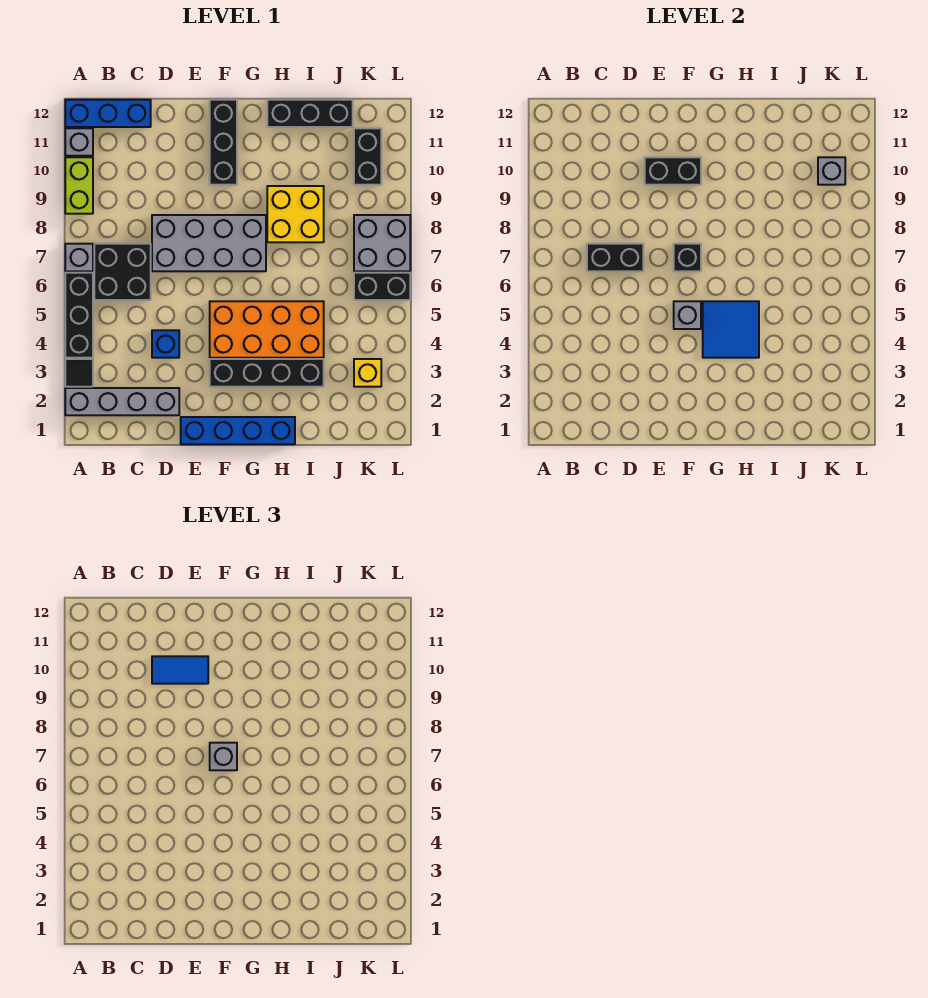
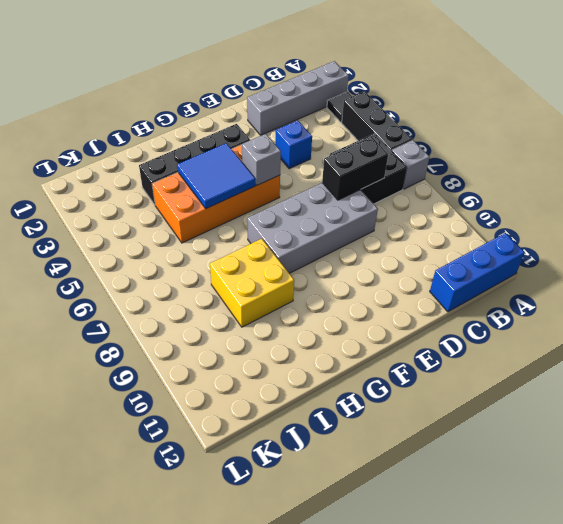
none -> lime brick A9:A10 level 1
none -> grey brick A11 level 1
none -> blue brick E1:H1 level 1

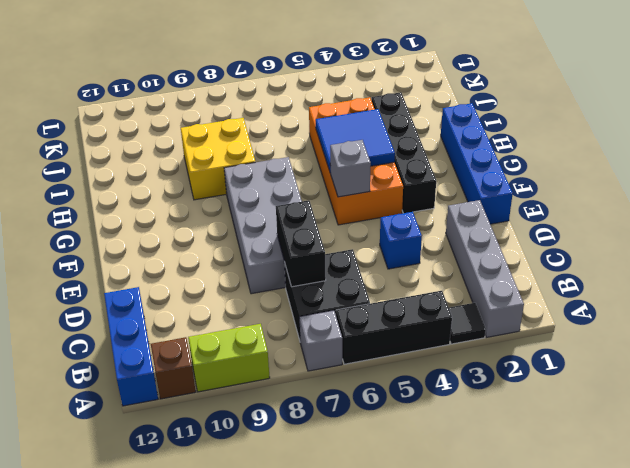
brown brick A11 level 1 -> grey brick A11 level 1
none -> black brick F10:F12 level 1
none -> black brick H12:J12 level 1
none -> yellow brick K3 level 1

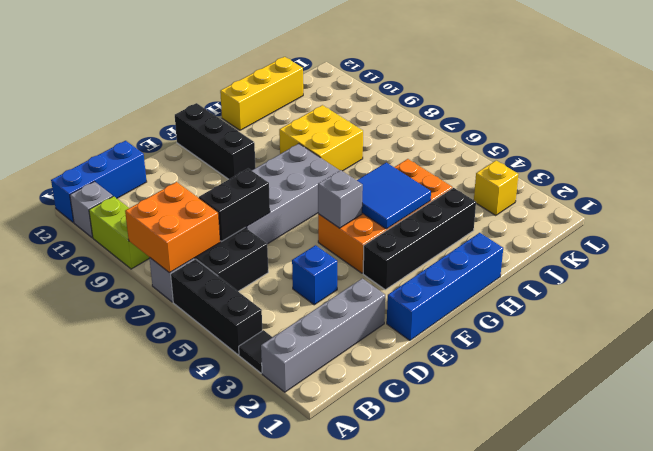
orange brick A7:B8 level 2 -> none
yellow brick H12:J12 level 1 -> black brick H12:J12 level 1
none -> black brick K6:L6 level 1
none -> grey brick K7:L8 level 1
none -> black brick K10:K11 level 1

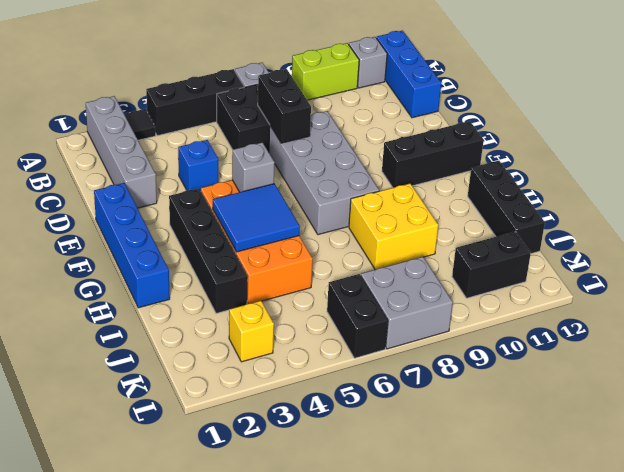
none -> black brick E10:F10 level 2
none -> black brick F7 level 2
none -> grey brick K10 level 2

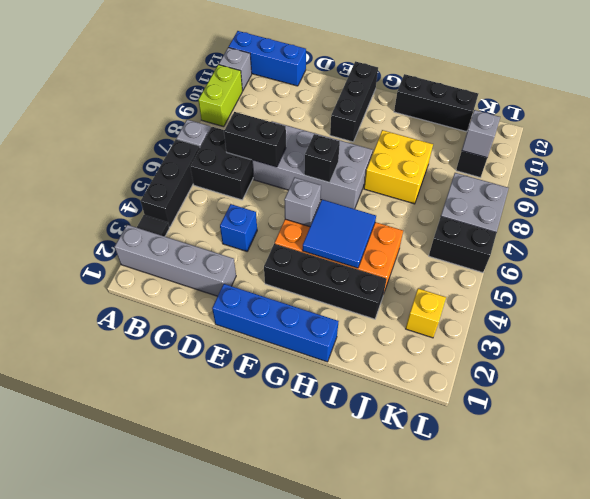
none -> black brick E10:F10 level 2
none -> blue tile D10:E10 level 3
none -> grey brick F7 level 3

